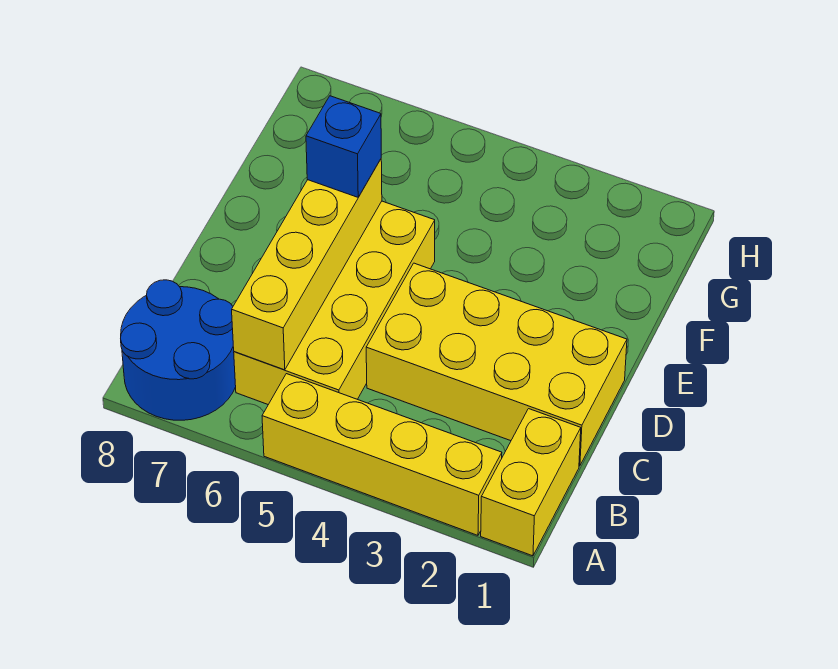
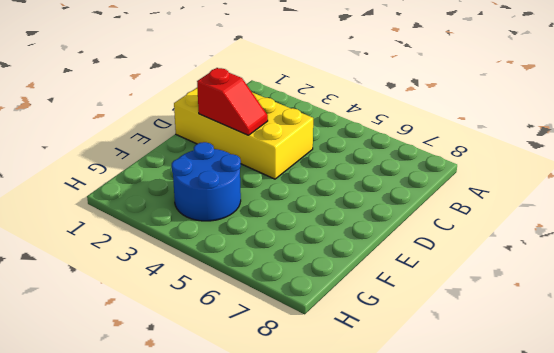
red slope D2:D3 level 2 top 2 -> none
blue round brick F3:G4 level 1 -> blue round brick A7:B8 level 1
none -> yellow brick A1:B1 level 1
none -> yellow brick A2:A5 level 1

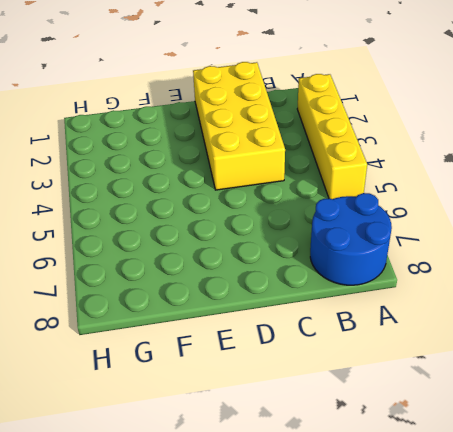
none -> yellow brick A1:B1 level 1
none -> yellow brick B5:E6 level 1

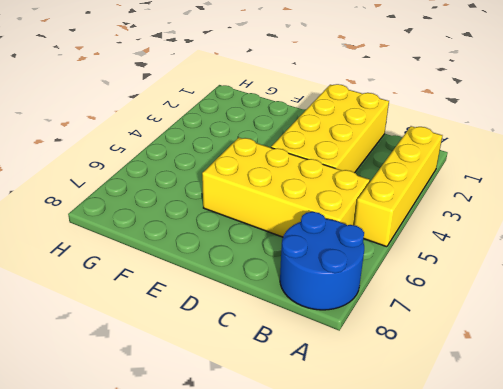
none -> yellow brick A1:B1 level 1
none -> yellow brick B6:E6 level 2

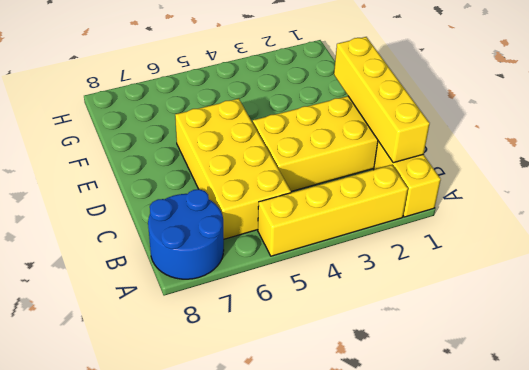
yellow brick B1:E1 level 2 -> yellow brick B6:E6 level 2
none -> blue brick E6 level 3

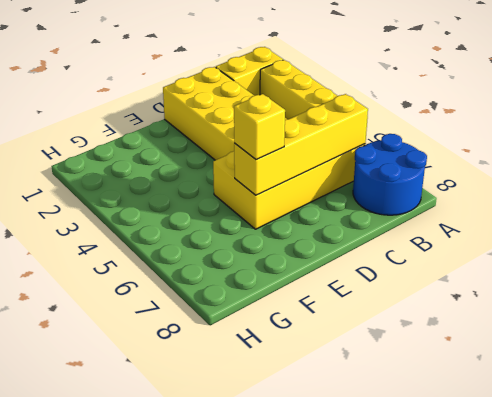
yellow brick E6 level 3 -> blue brick E6 level 3

